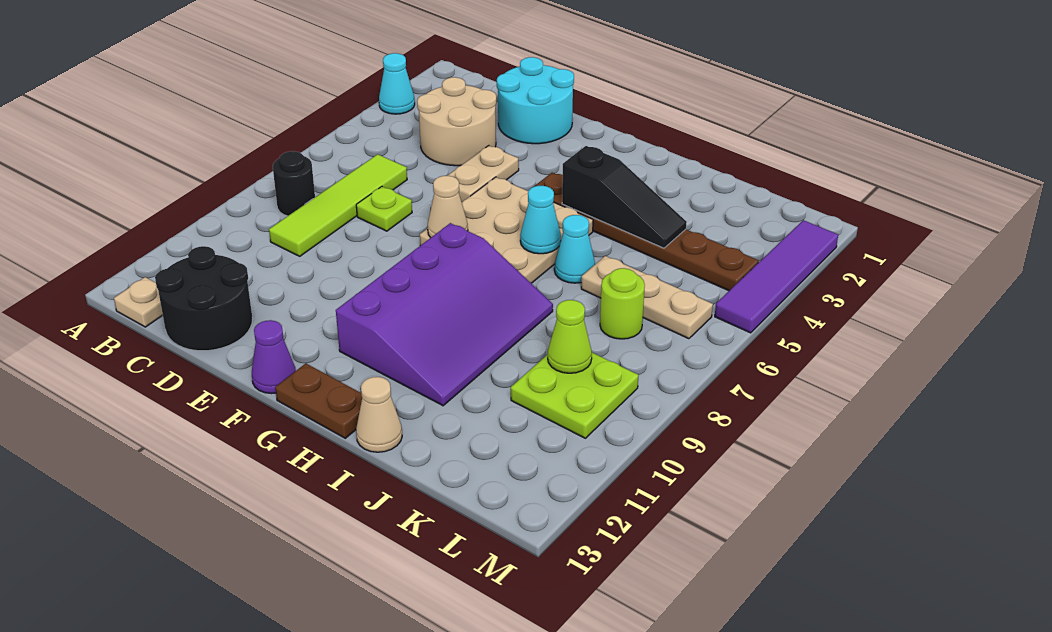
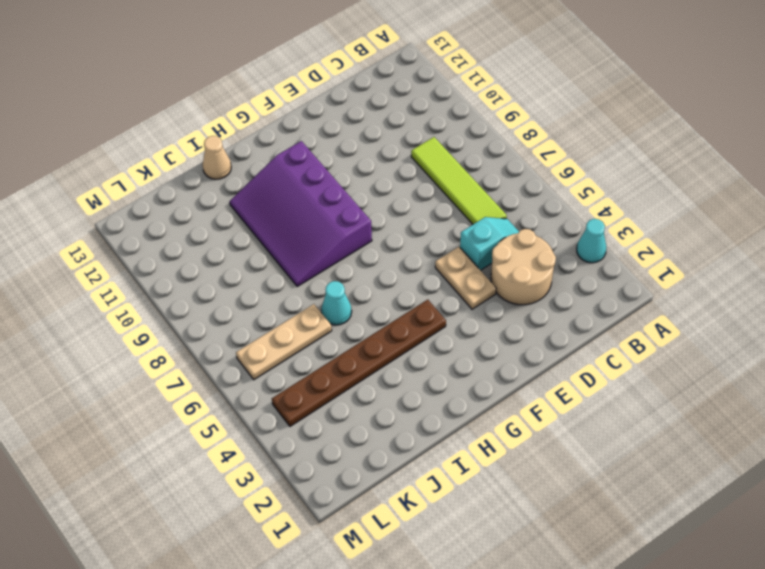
cyan slope C5:D5 level 1 top D -> none
none -> black round brick B8 level 1
none -> tan plate B13 level 1
none -> black round brick C12:D13 level 1

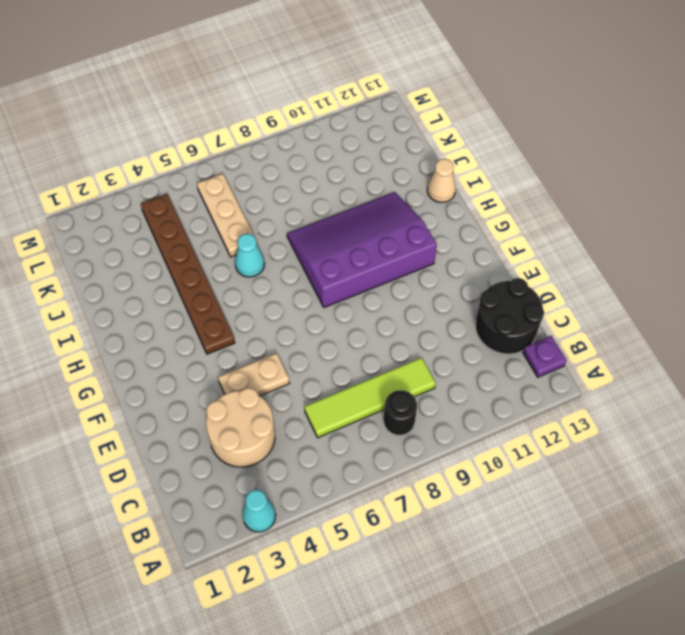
purple plate B13 level 1 -> tan plate B13 level 1
none -> cyan round brick D1:E2 level 1
none -> lime plate D7 level 1
none -> tan plate F5:H7 level 1

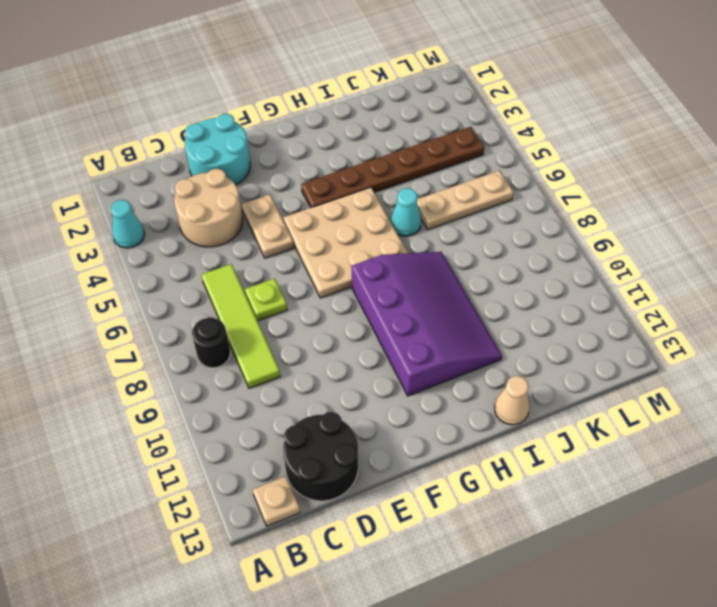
none -> purple cone F13 level 1
none -> brown plate G13:H13 level 1
none -> lime round brick K7 level 1

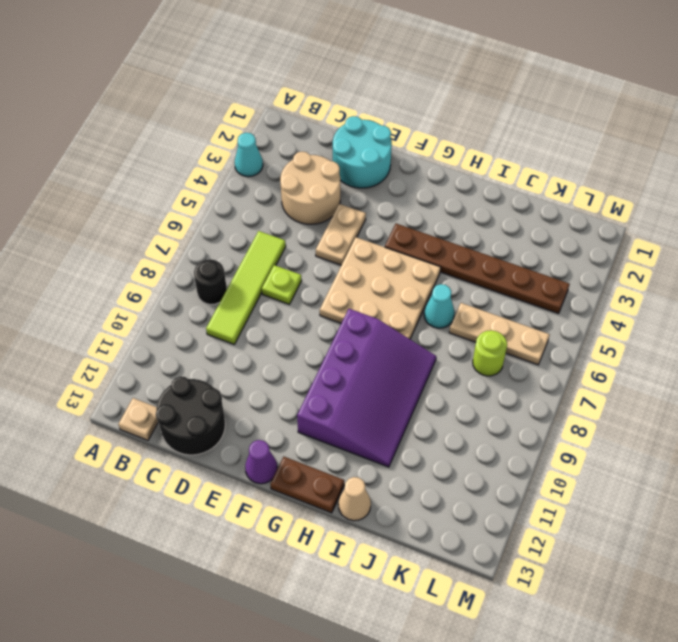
none -> lime plate K9:L10 level 1
none -> purple tile M2:M5 level 1
none -> tan cone F7 level 2

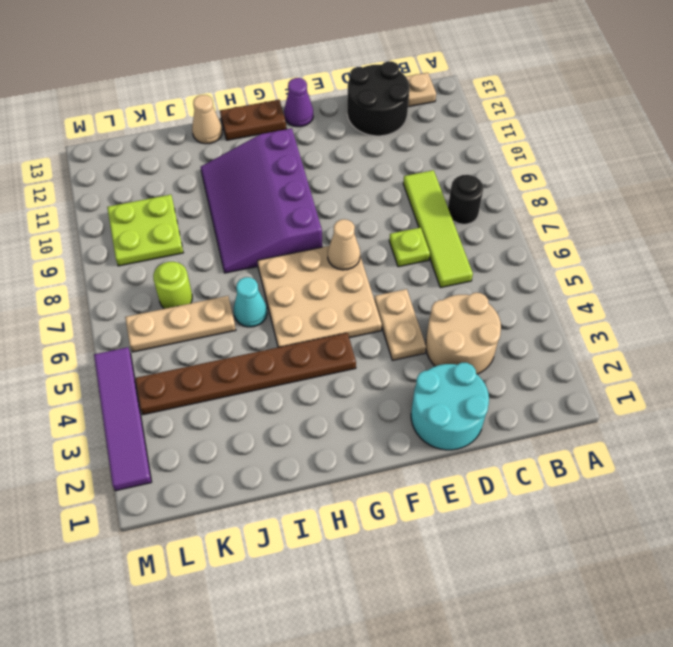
none -> cyan cone A3 level 1
none -> black slope H4:J4 level 2 top H
none -> cyan cone H6 level 2

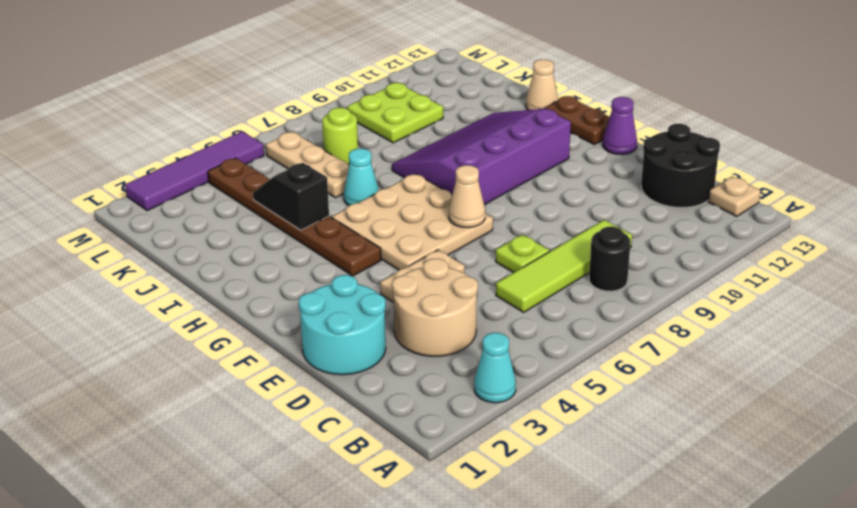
black slope I4:J4 level 2 top I -> black slope H4:J4 level 2 top H
none -> cyan cone H6 level 2
none -> lime cone K9 level 2

